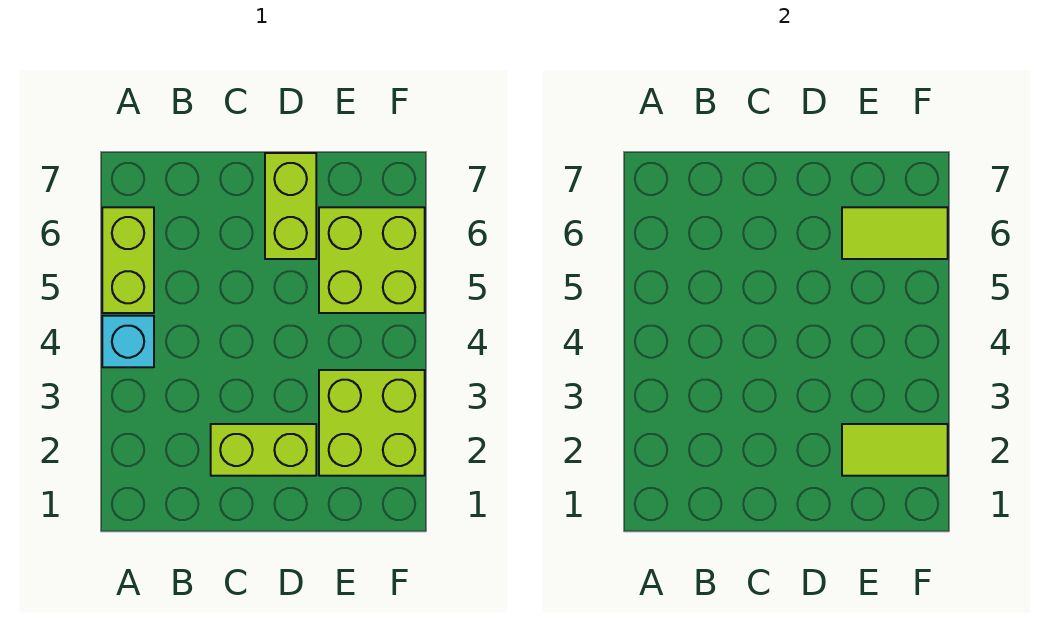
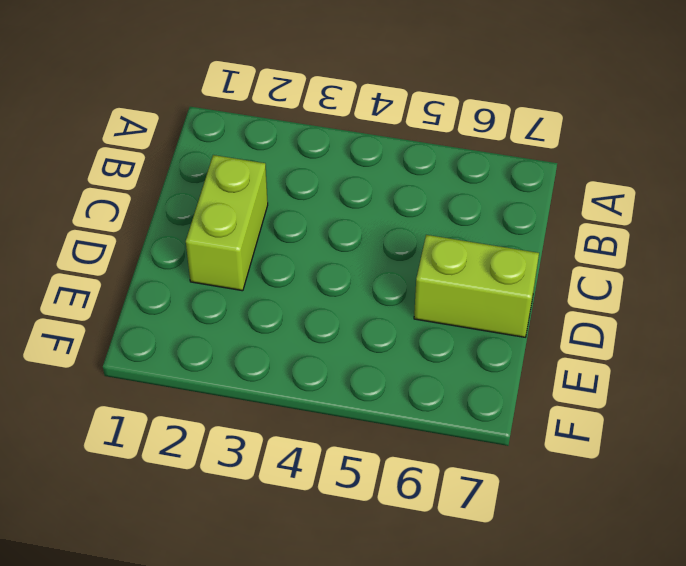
none -> cyan brick A4 level 1
none -> lime brick A5:A6 level 1

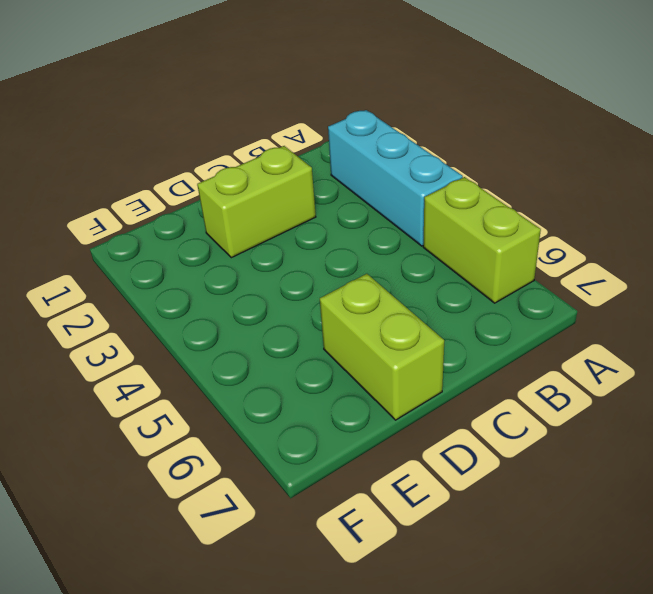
cyan brick A2:A4 level 1 -> cyan brick A4 level 1
none -> lime brick E2:F3 level 1
none -> lime brick E5:F6 level 1

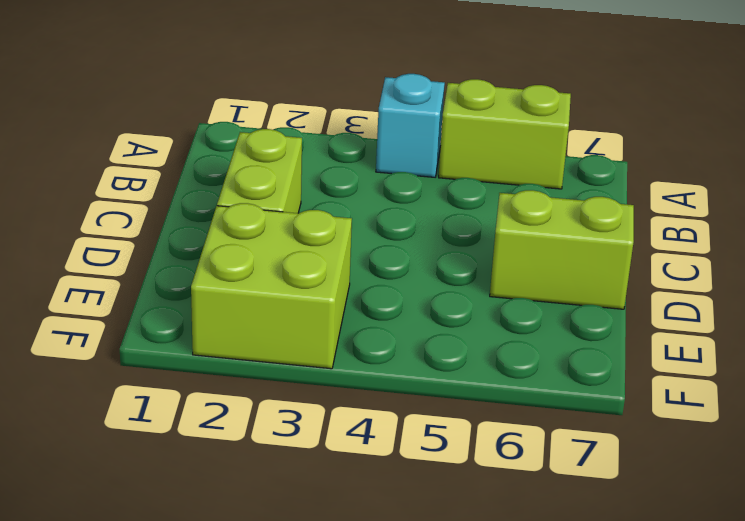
none -> lime brick E5:F6 level 1
none -> lime tile E2:F2 level 2

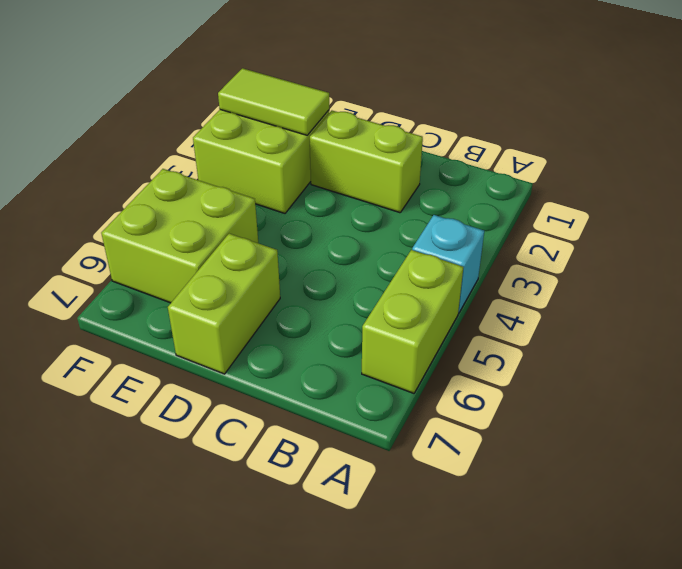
none -> lime tile E6:F6 level 2

